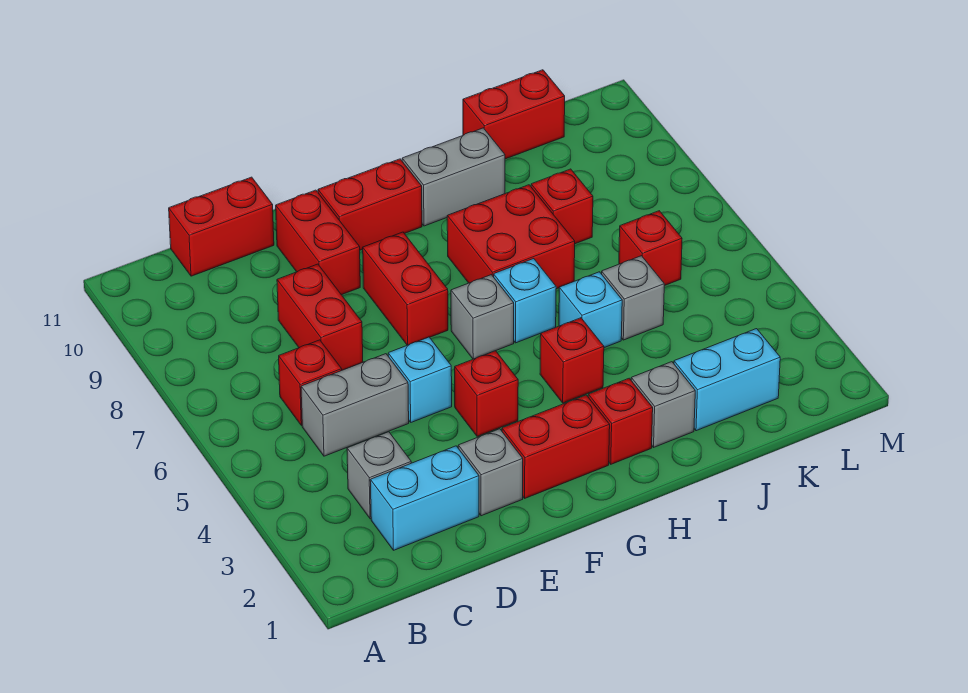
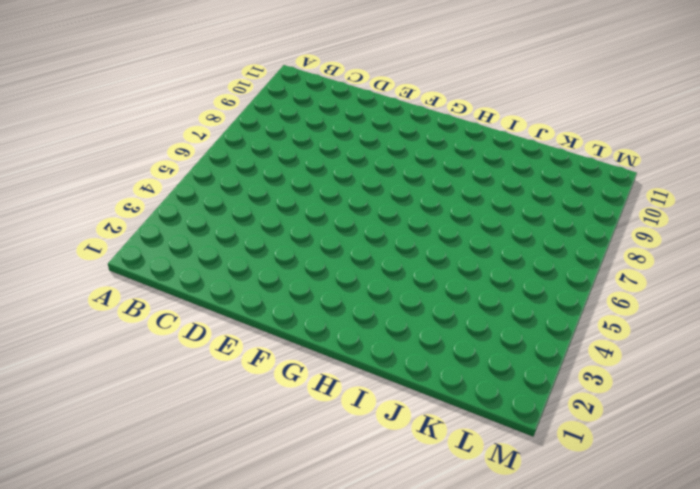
none -> cyan brick C2:D2 level 1
none -> grey brick C3 level 1
none -> grey brick C5:D5 level 1

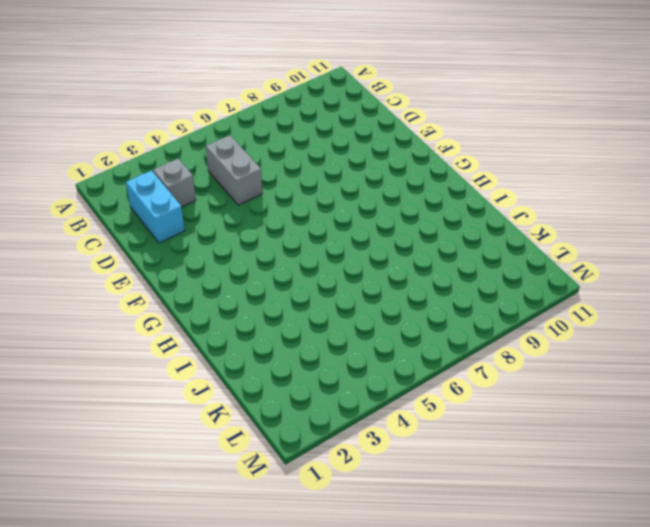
none -> red brick C6 level 1
none -> red brick C11:D11 level 1
none -> red brick D7:D8 level 1

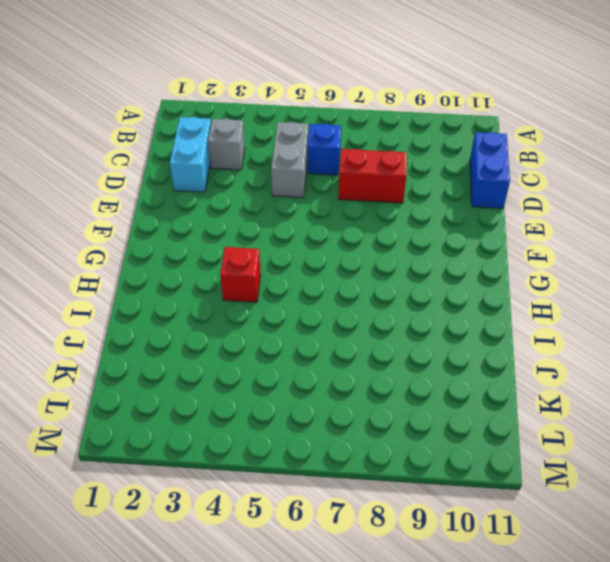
blue brick C6 level 1 -> red brick C6 level 1
blue brick C11:D11 level 1 -> red brick C11:D11 level 1
none -> grey brick E2 level 1
none -> cyan brick E5 level 1
none -> red brick E9:E10 level 1

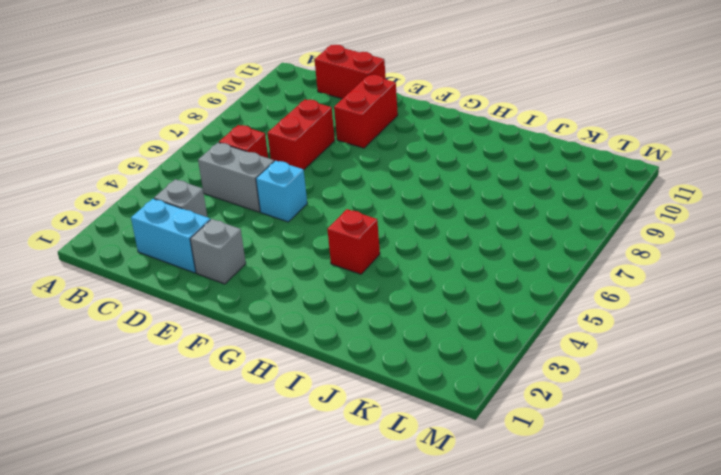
none -> red brick F2:G2 level 1
none -> red brick F4 level 1
none -> red brick F7:F8 level 1

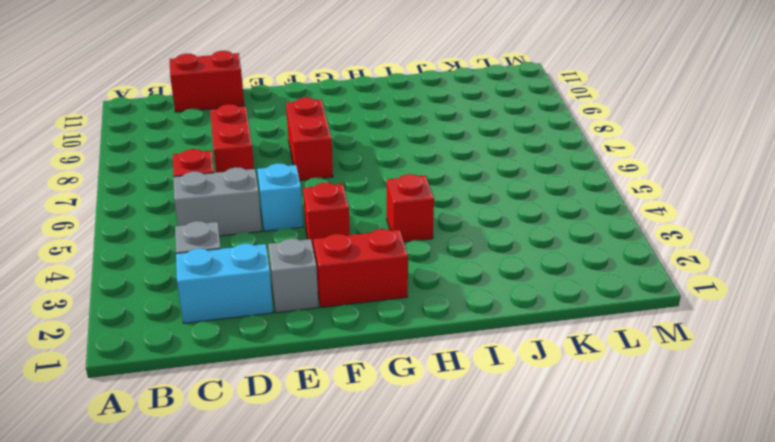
none -> red brick E9:E10 level 1
none -> red brick F10:G10 level 1
none -> grey brick G6 level 1

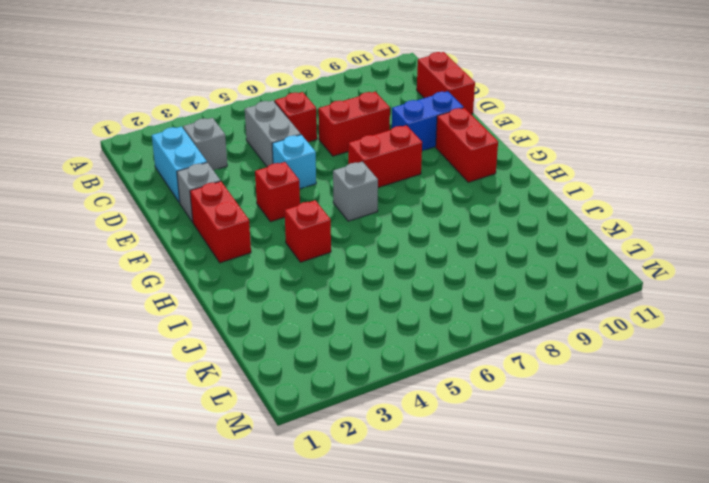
blue brick E9:E10 level 1 -> red brick E9:E10 level 1
none -> red brick H2 level 1
none -> cyan brick H6 level 1
none -> red brick H7:I8 level 1

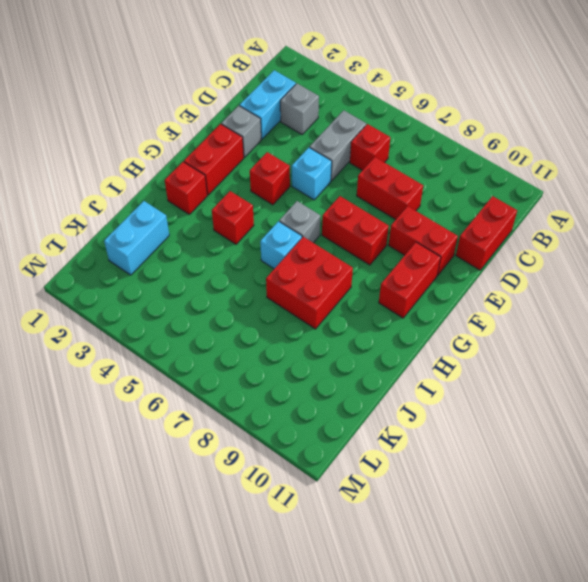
none -> grey brick H10:I10 level 1
none -> grey brick I2 level 1
none -> cyan brick I5 level 1

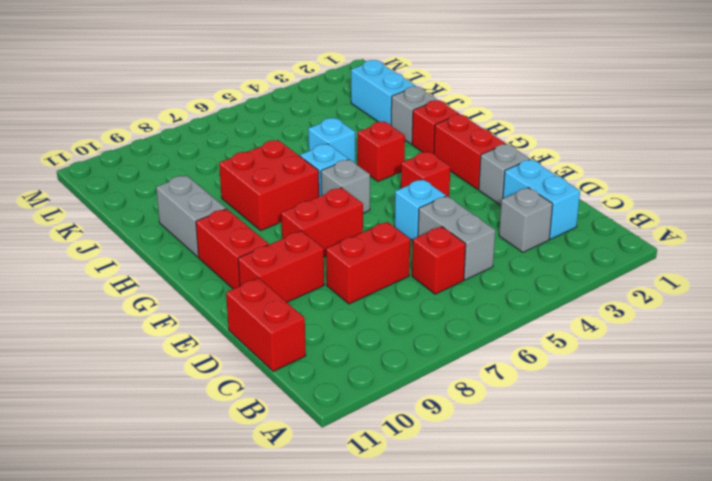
none -> grey brick J5 level 1
none -> red brick J8 level 1
none -> red brick J11:K11 level 1

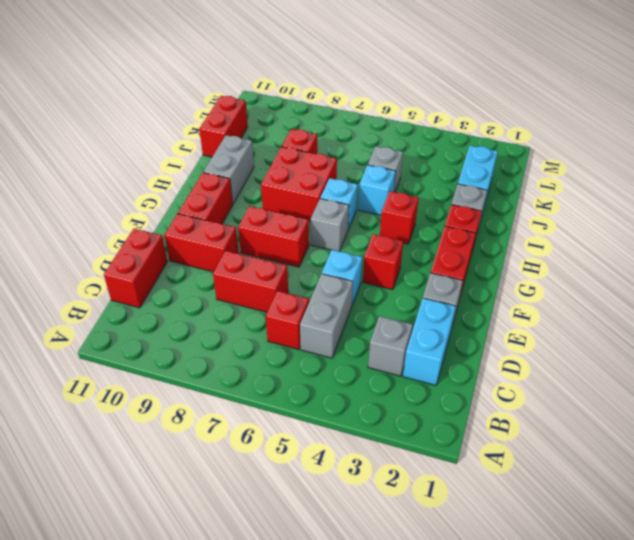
none -> red brick K6 level 1

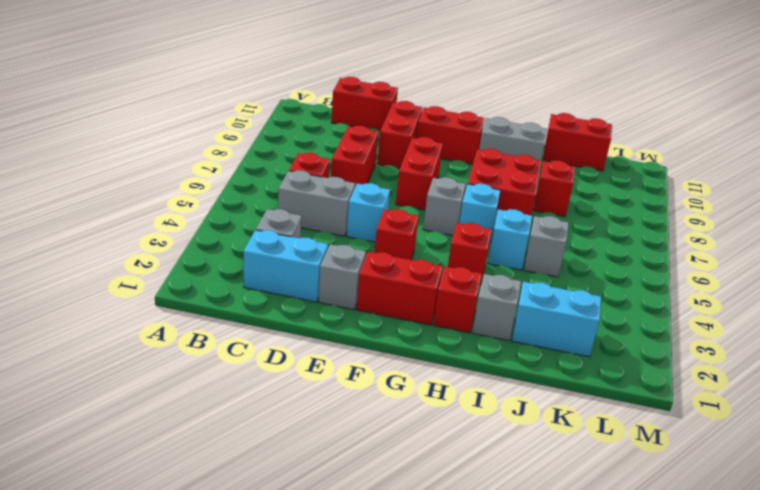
none -> red brick K6 level 1

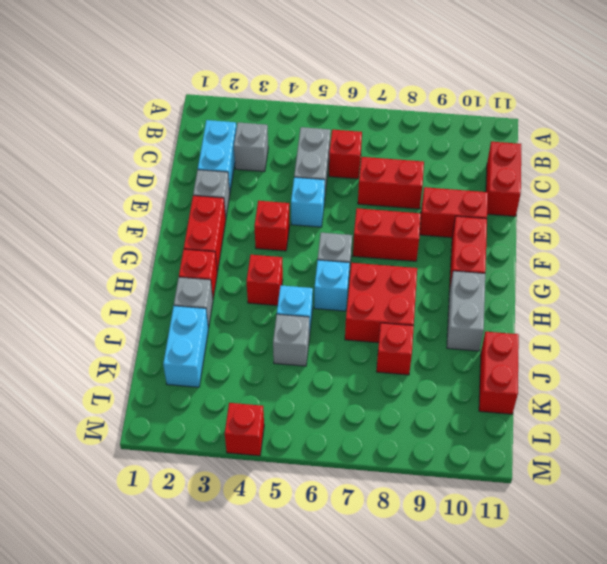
red brick M4 level 1 -> red brick K6 level 1

